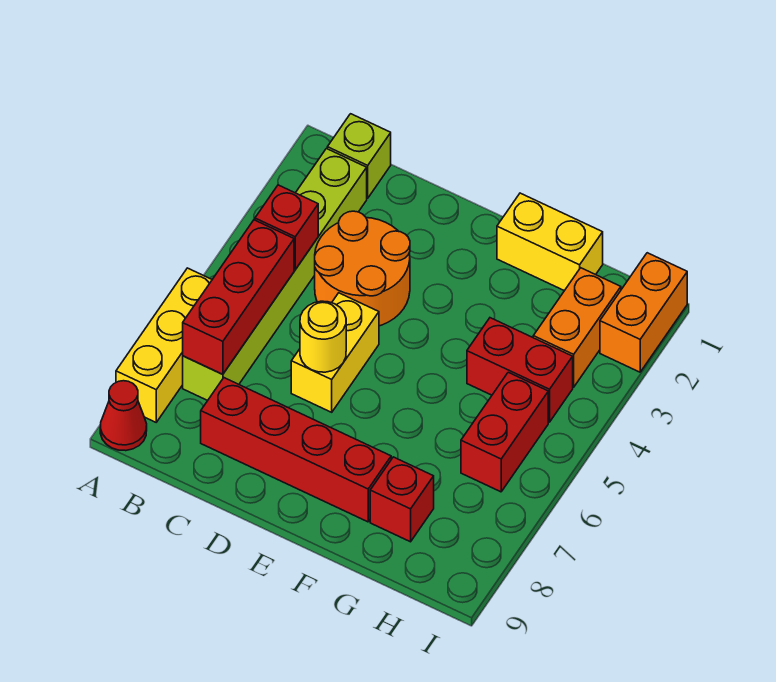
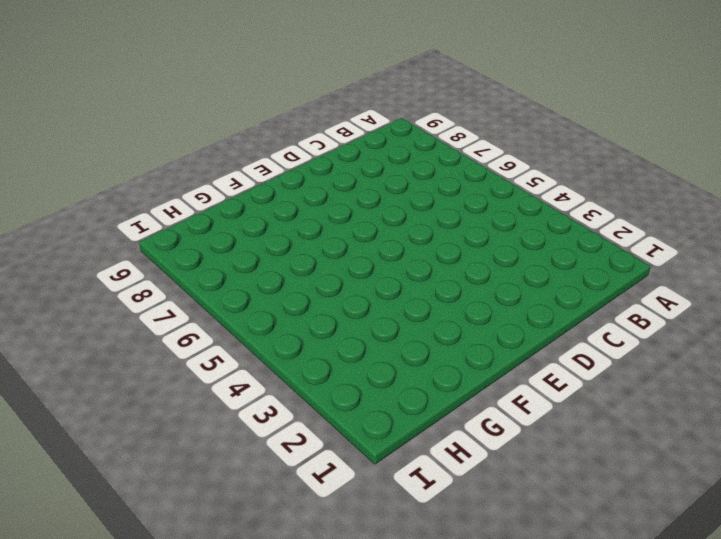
none -> yellow brick A6:A8 level 1
none -> red cone A9 level 1
none -> lime brick B1 level 1

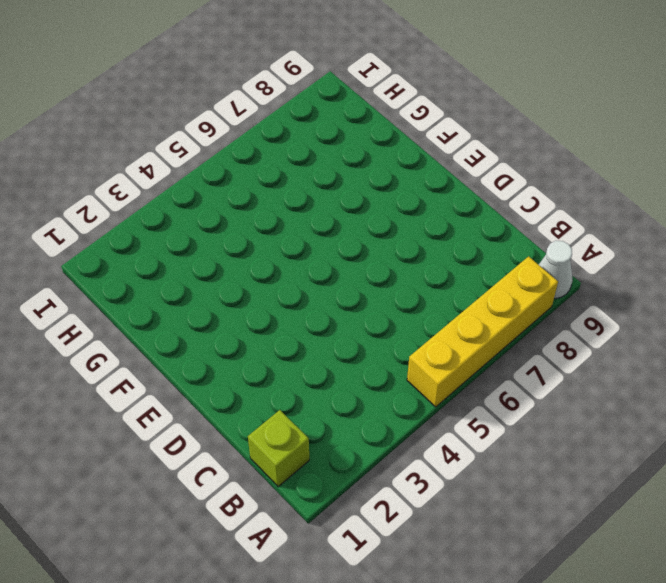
yellow brick A5:A8 level 1 -> yellow brick A6:A8 level 1
white cone A9 level 1 -> red cone A9 level 1
none -> lime brick B2:B7 level 1
none -> orange round brick C3:D4 level 1
none -> red brick C8:F8 level 1

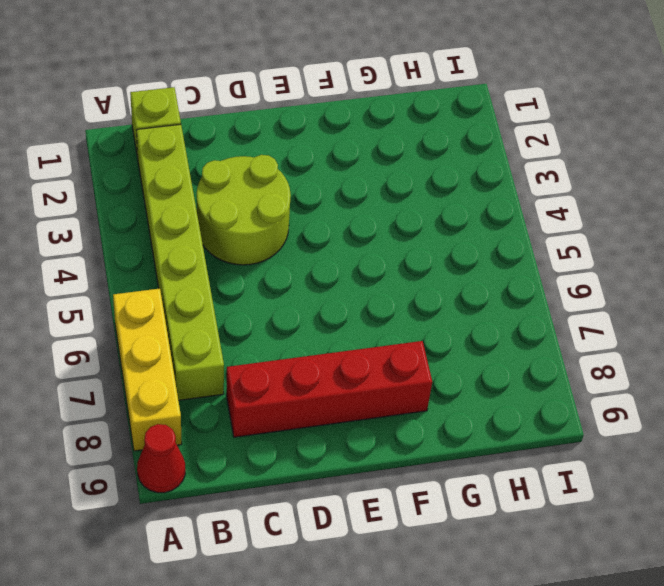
lime round brick C3:D4 level 1 -> orange round brick C3:D4 level 1
none -> yellow brick D5:D6 level 1
none -> yellow brick F1:G1 level 1
none -> red brick G4:H4 level 1

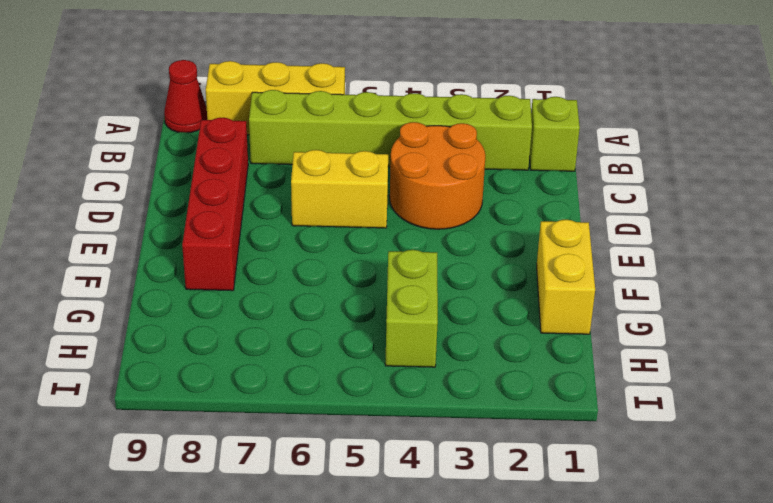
lime brick G4:H4 level 1 -> red brick G4:H4 level 1
none -> red brick G8 level 1
none -> orange brick H2:H3 level 1
none -> red brick H5:H6 level 1

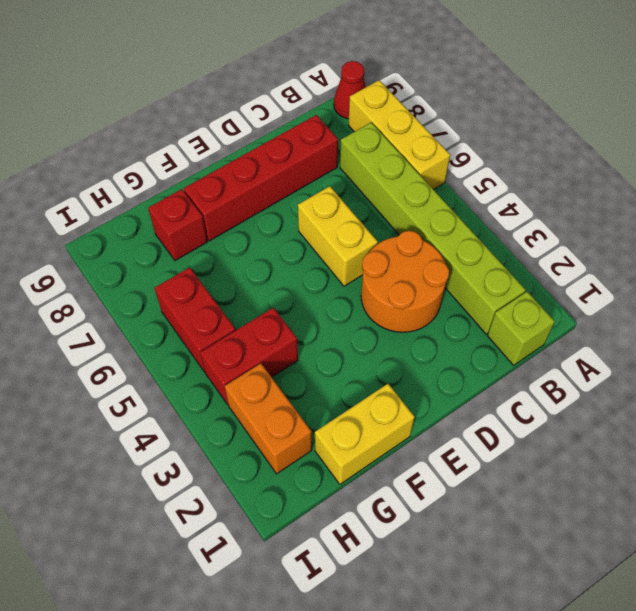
none -> orange brick I1:I2 level 1
none -> red brick B4 level 2
none -> red brick B5:B7 level 2

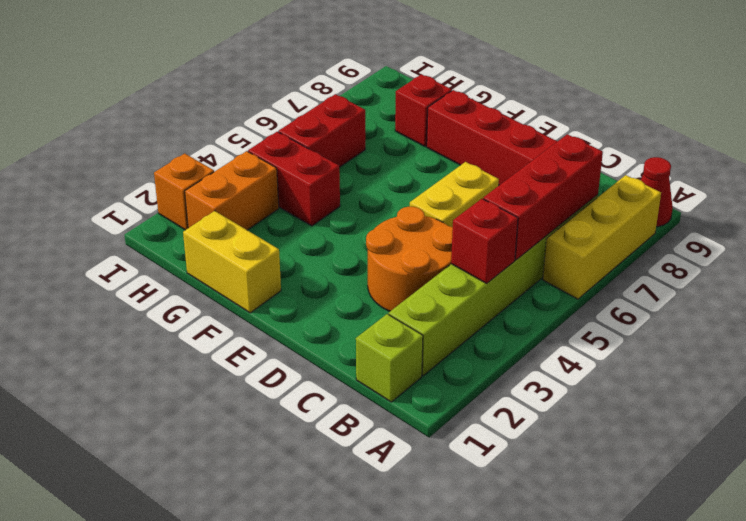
orange brick I2 level 1 -> orange brick I1:I2 level 1
none -> yellow round brick D6 level 2

